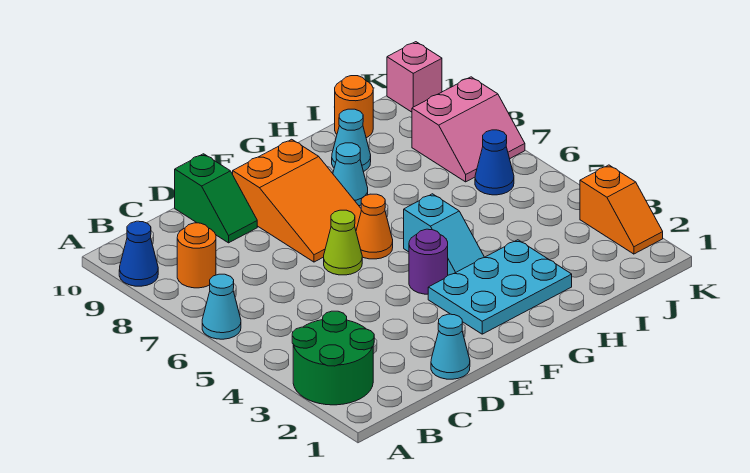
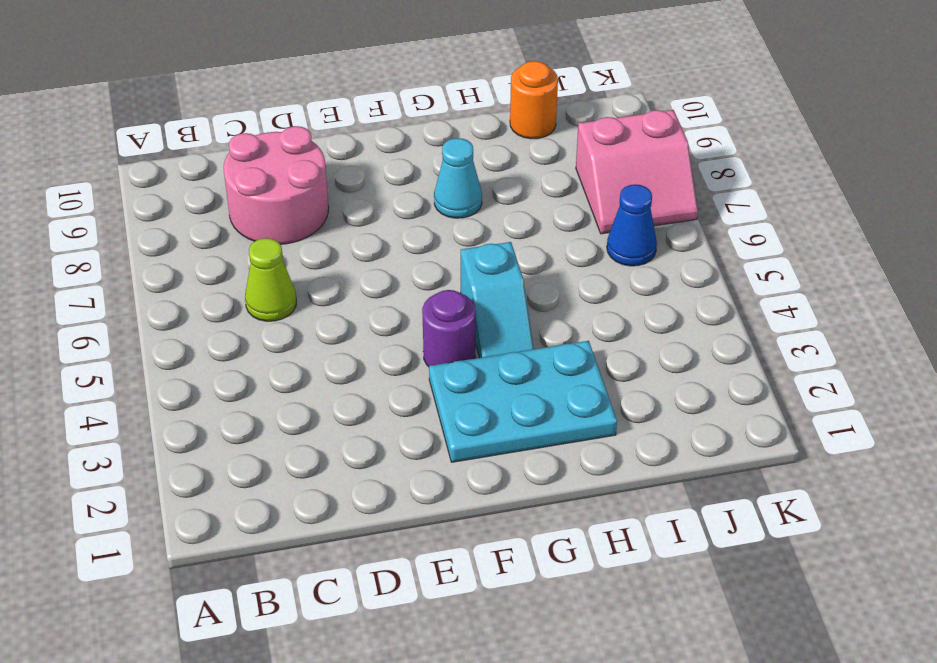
lime cone C6 level 1 -> lime cone E6 level 1
pink round brick C8:D9 level 1 -> green slope D9:D10 level 1 top 10
none -> green round brick A2:B3 level 1
none -> cyan cone A6 level 1
none -> blue cone A9 level 1

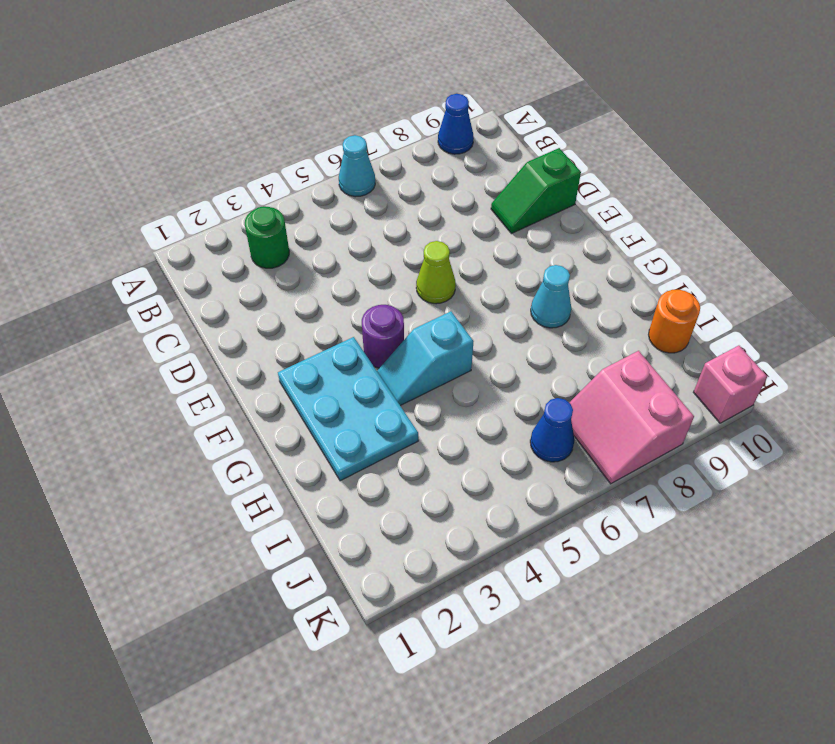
green round brick B3 level 1 -> green round brick A2:B3 level 1
none -> orange round brick B8 level 1
none -> cyan cone D1 level 1
none -> orange slope E7:F9 level 1 top 9

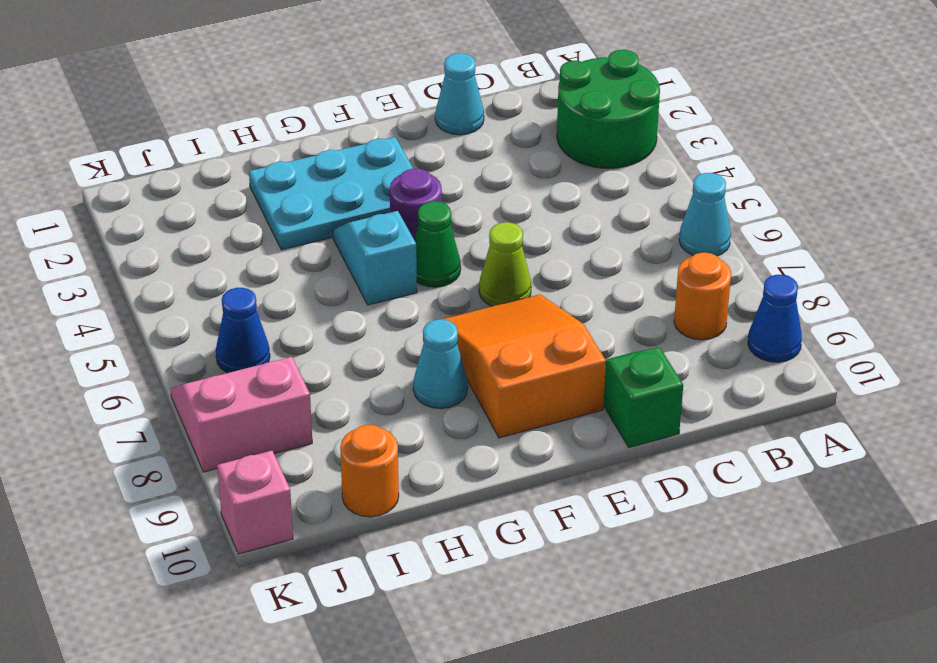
green cone F5 level 1 -> none
none -> orange cone F6 level 1
none -> cyan cone H9 level 1
none -> orange slope K2:K3 level 1 top 3

